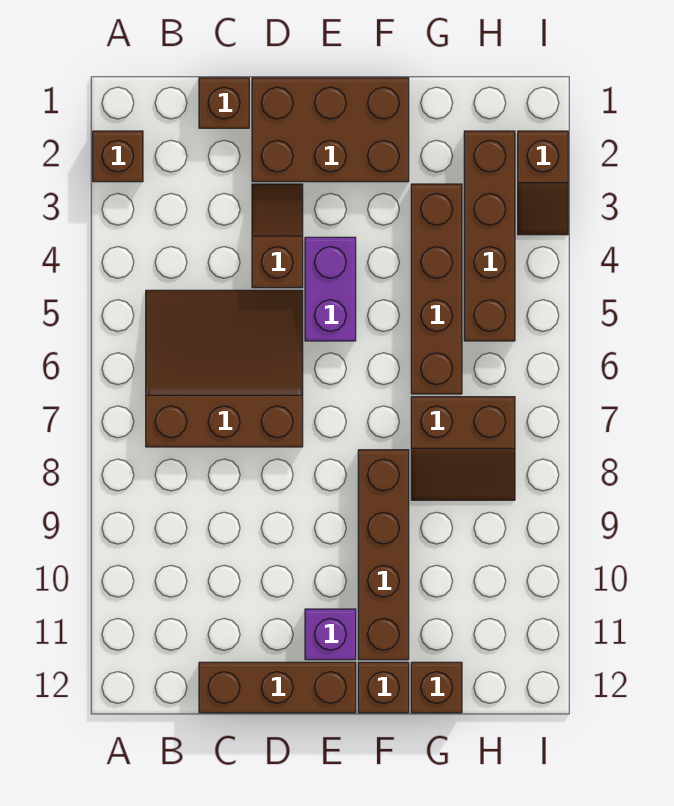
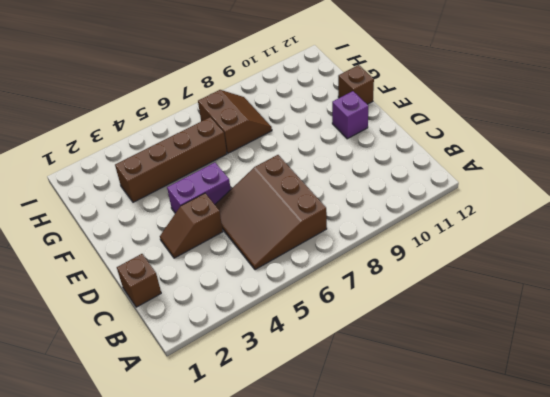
none -> brown brick A2 level 1
none -> brown brick C12:E12 level 1
none -> brown brick D1:F2 level 1

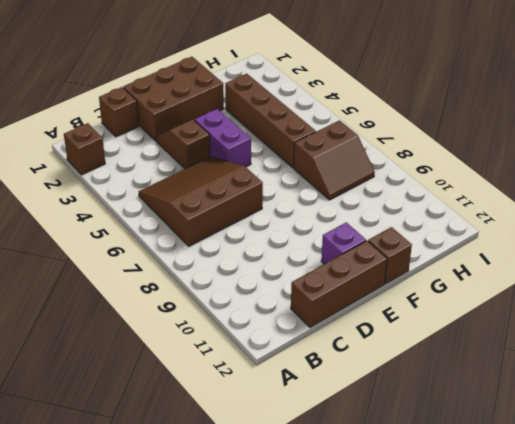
none -> brown brick F8:F11 level 1
none -> brown brick G12 level 1
none -> brown brick H2:H5 level 1

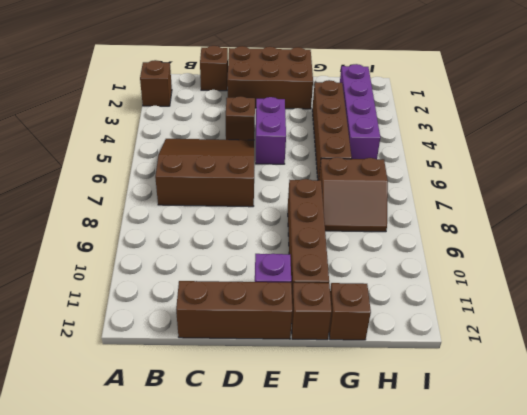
purple brick H2:H5 level 1 -> brown brick H2:H5 level 1
none -> brown slope I2:I3 level 1 top 2

